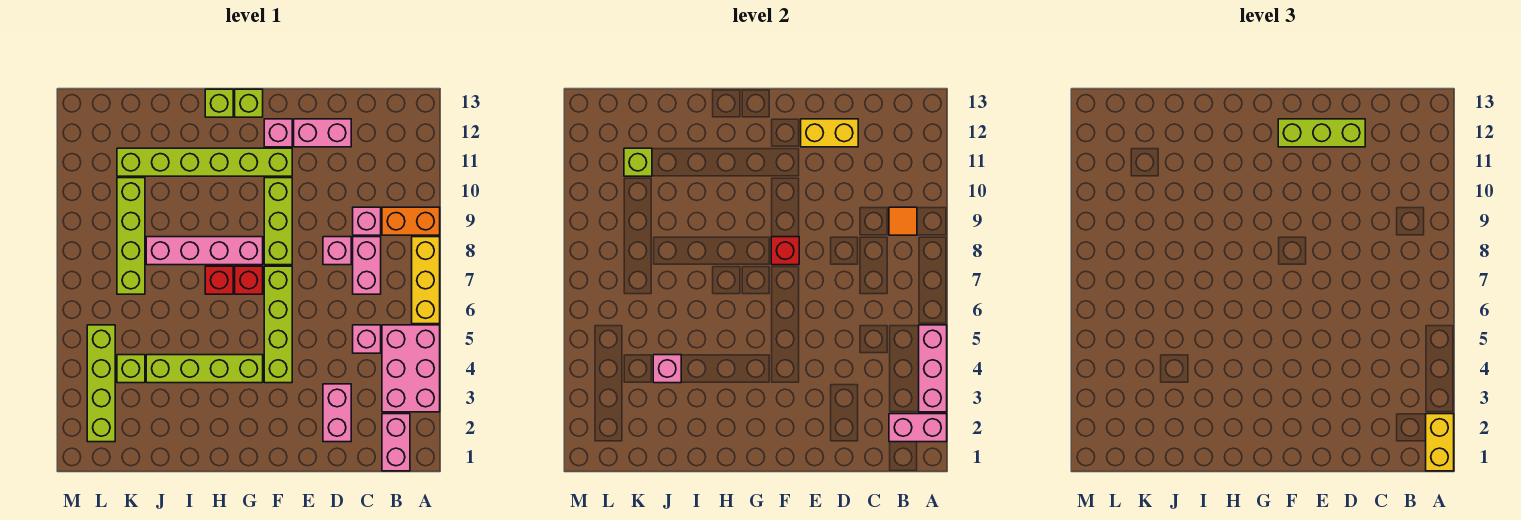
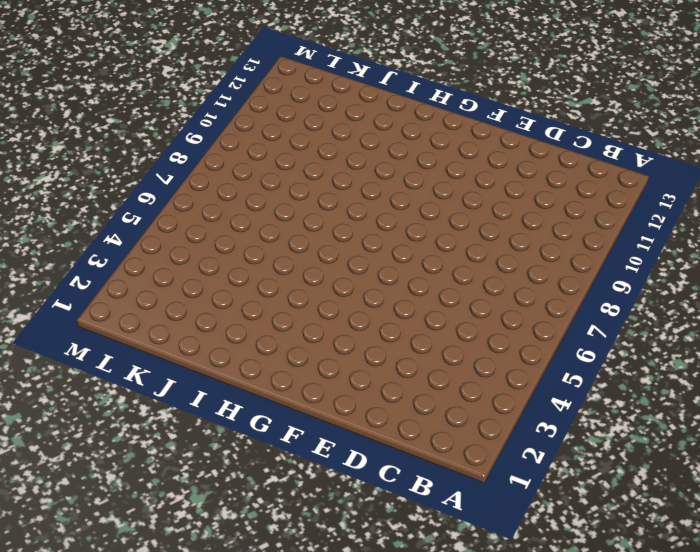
none -> pink brick A3:B5 level 1
none -> yellow brick A6:A8 level 1
none -> orange brick A9:B9 level 1
none -> pink brick B1:B2 level 1

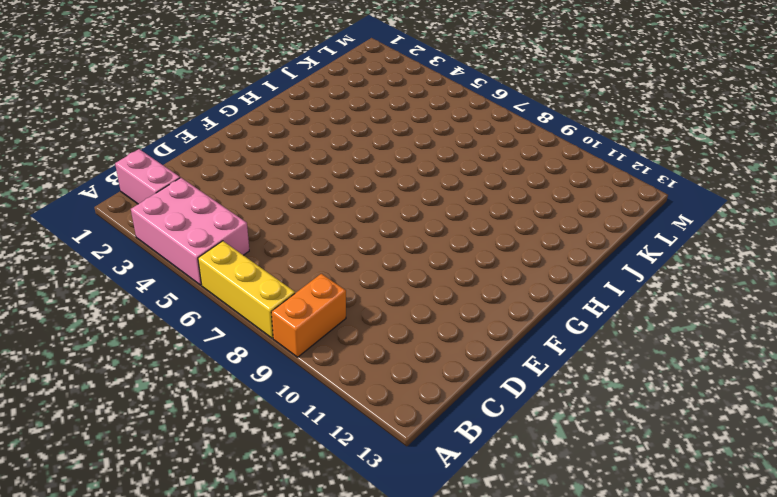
none -> pink brick C5 level 1
none -> pink brick C7:C8 level 1
none -> pink brick C9 level 1
none -> pink brick D2:D3 level 1

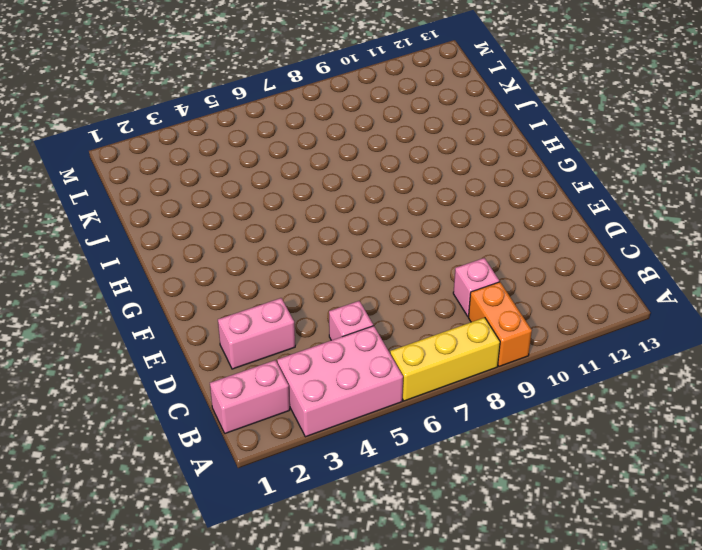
none -> pink brick C7:C8 level 1
none -> pink brick D8 level 1
none -> pink brick D12:E12 level 1
none -> lime brick F4:F7 level 1

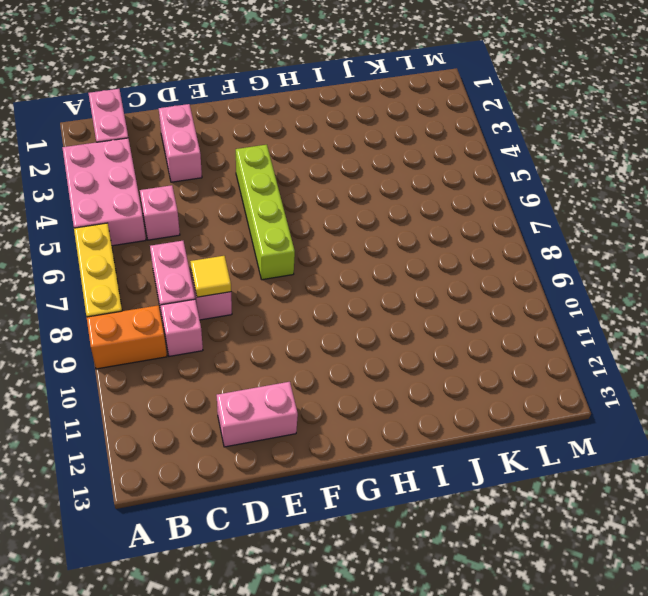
yellow tile D8 level 2 -> none
none -> lime brick F8:F10 level 1
none -> lime brick F11:K11 level 1
none -> pink brick F12 level 1
none -> lime brick G4:J4 level 1

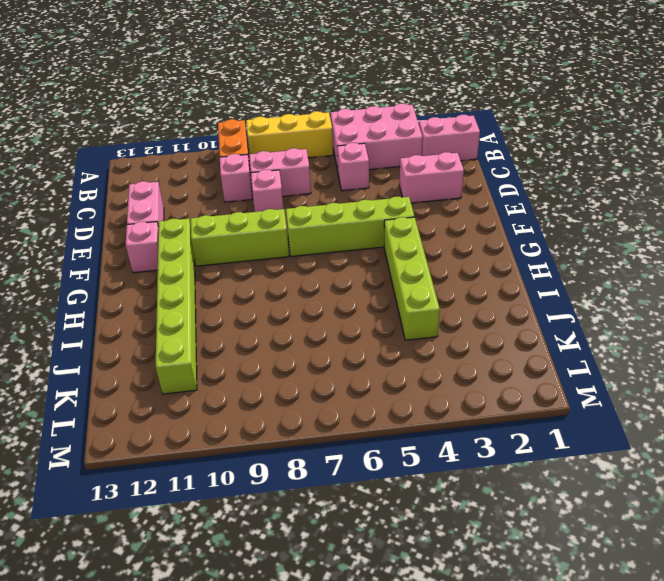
none -> red brick G7 level 1
none -> pink brick G8:J8 level 1
none -> lime brick G13 level 1
none -> red brick H7 level 1

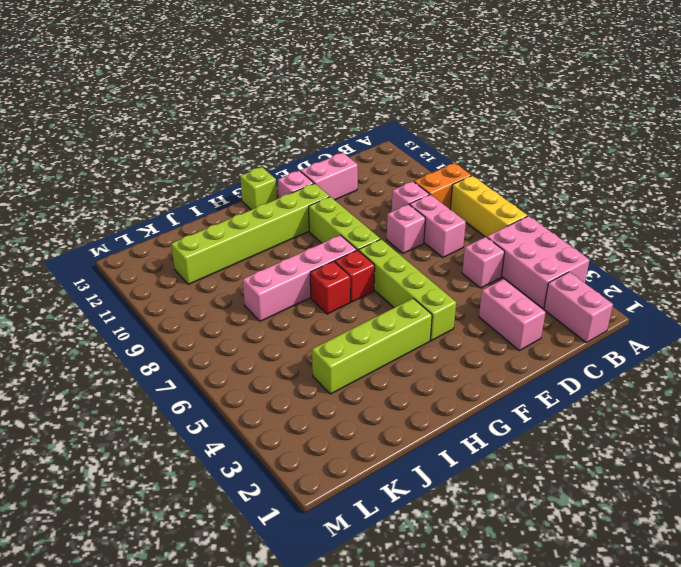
none -> lime brick H13 level 1
none -> lime brick K4 level 1
none -> lime brick K7:K10 level 1
none -> lime brick L2:L5 level 1

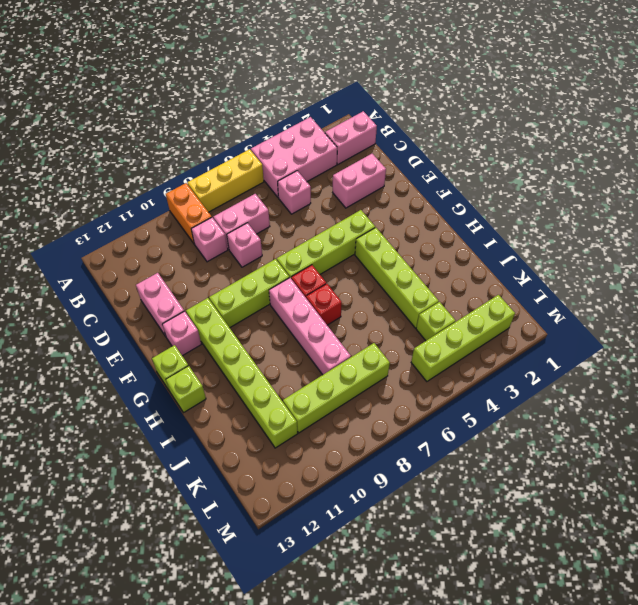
none -> pink brick A2:B2 level 2
none -> pink brick A3:A5 level 2
none -> orange tile B9 level 2
none -> yellow brick D12:E12 level 2

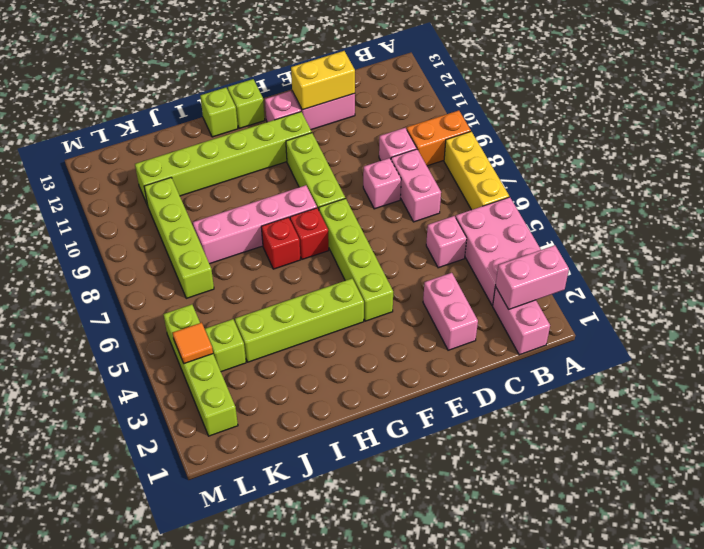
orange tile L4 level 2 -> orange tile B9 level 2
none -> pink brick A3:A5 level 2
none -> red brick F8 level 2
none -> pink brick J4 level 2
none -> lime brick K11 level 2

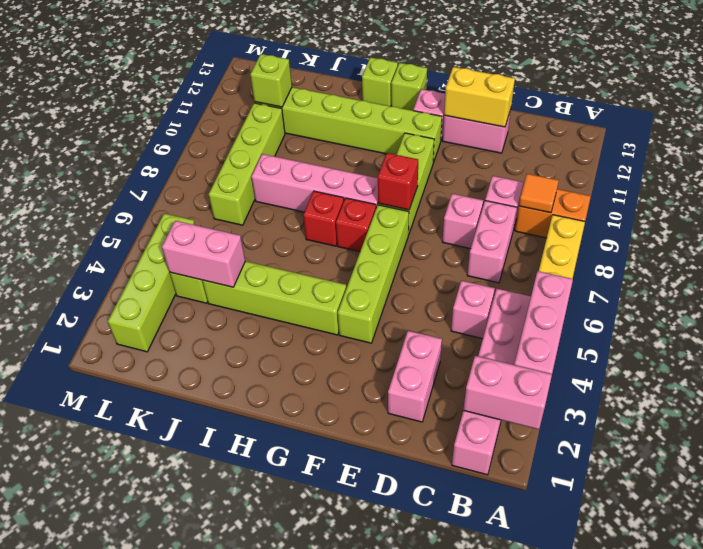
pink brick J4:K4 level 2 -> pink brick J4 level 2
none -> yellow brick A1:A2 level 3
none -> lime brick D12:F12 level 3

